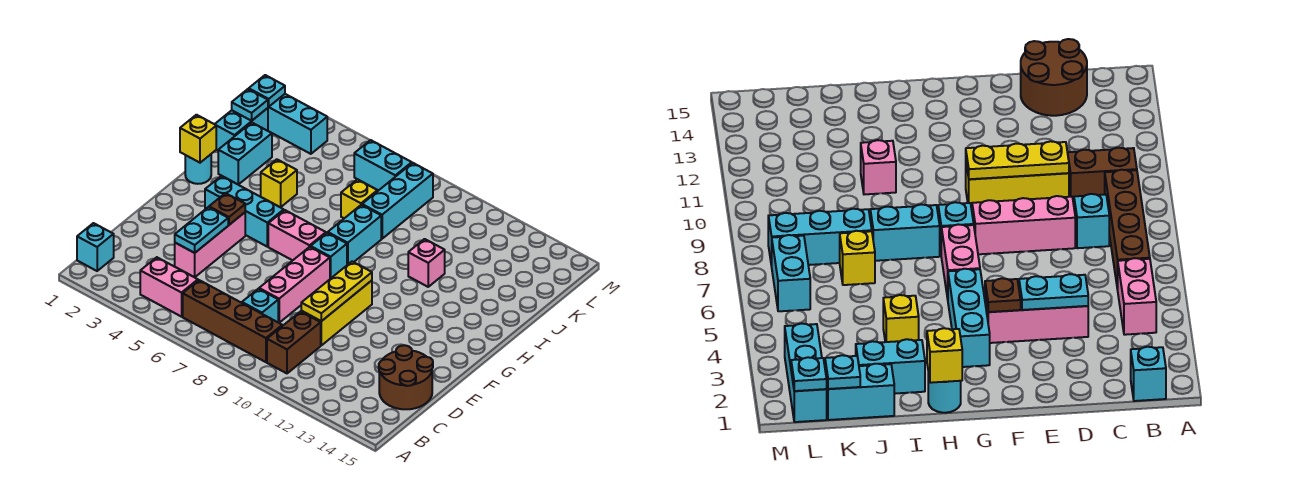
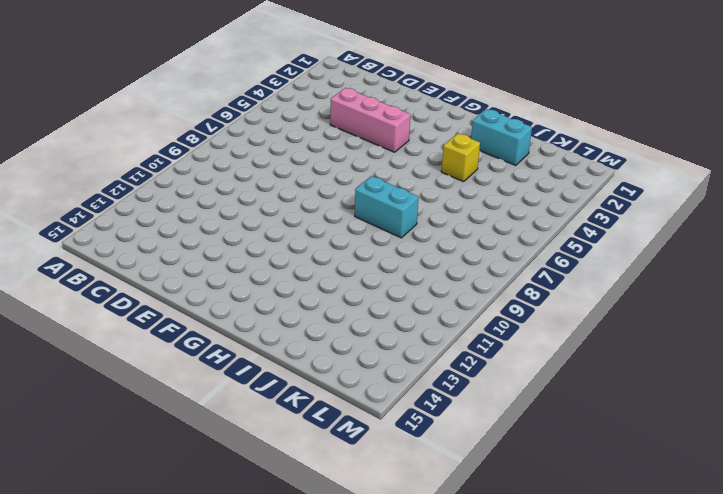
none -> cyan brick B1 level 1
none -> pink brick B4:B5 level 1
none -> brown brick B6:B9 level 1

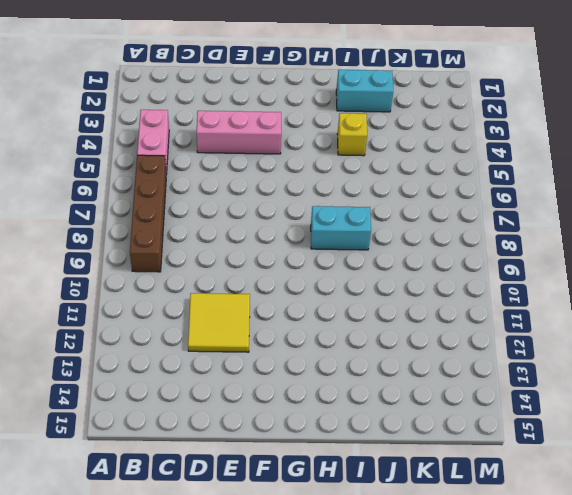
yellow tile D11:E12 level 1 -> none
none -> cyan brick B1 level 1
none -> brown brick B10:C10 level 1
none -> cyan brick C8 level 1

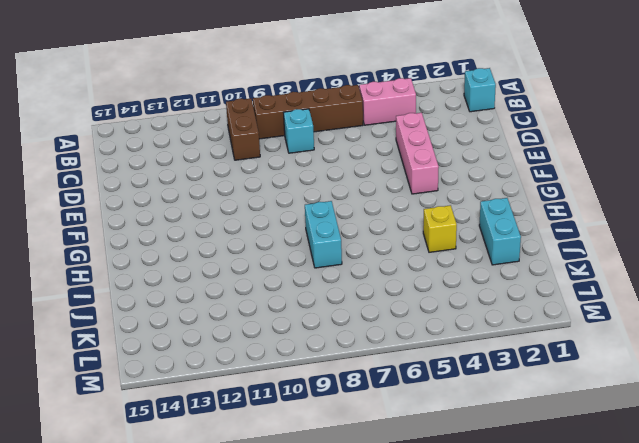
none -> brown round brick C14:D15 level 1
none -> pink brick D8:F8 level 1
none -> yellow brick D10:F10 level 1

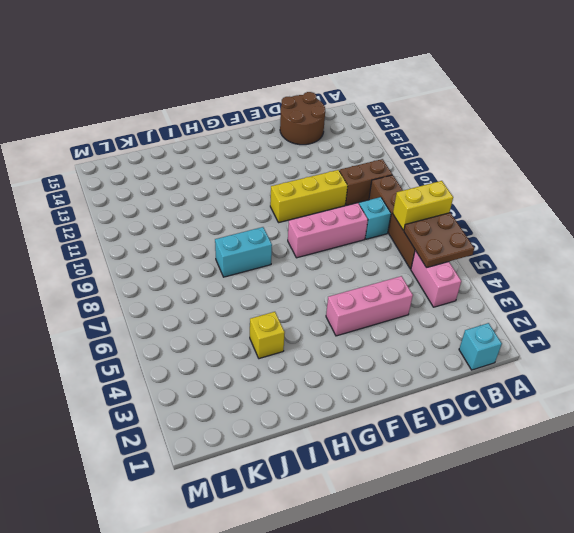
brown plate A5:B6 level 2 -> none
yellow brick A7:B7 level 2 -> none
none -> cyan brick G3:G5 level 1
none -> pink brick G6:G7 level 1
none -> cyan brick G8 level 1

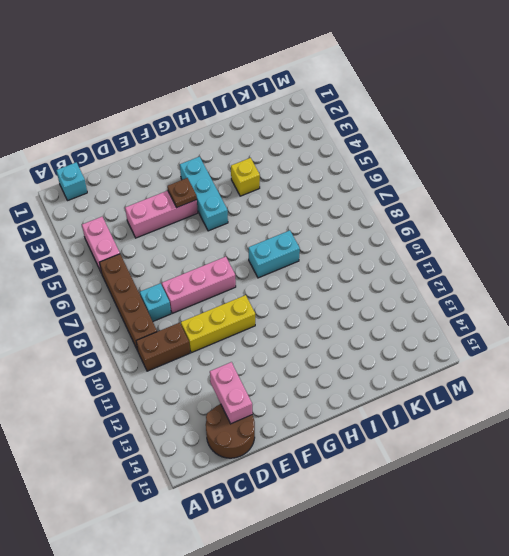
pink brick D13:D14 level 2 -> pink brick G6:G7 level 1
none -> cyan brick G8 level 1
none -> cyan round brick H1 level 1
none -> cyan brick I2:J2 level 1

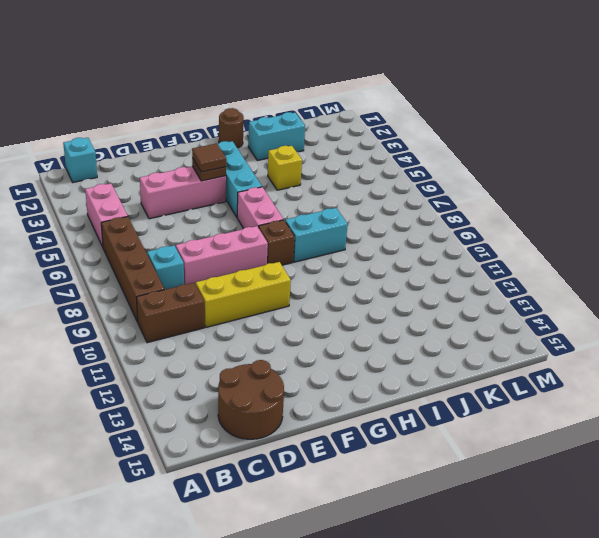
brown tile F4 level 3 -> none
brown brick G8 level 1 -> cyan brick G8 level 1
brown round brick H1 level 1 -> cyan round brick H1 level 1
none -> pink brick I11 level 1
none -> cyan brick J1:K1 level 1
none -> yellow brick J7 level 1

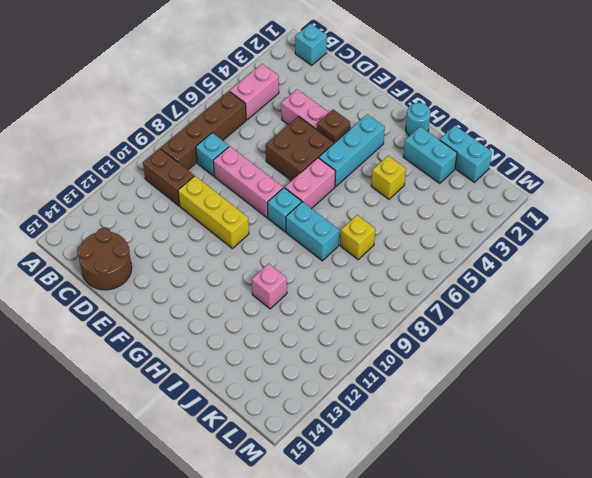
brown brick E5:F6 level 1 -> none
none -> cyan brick J8:L8 level 1
none -> cyan brick L1:L3 level 1
none -> cyan brick L6:L7 level 1

